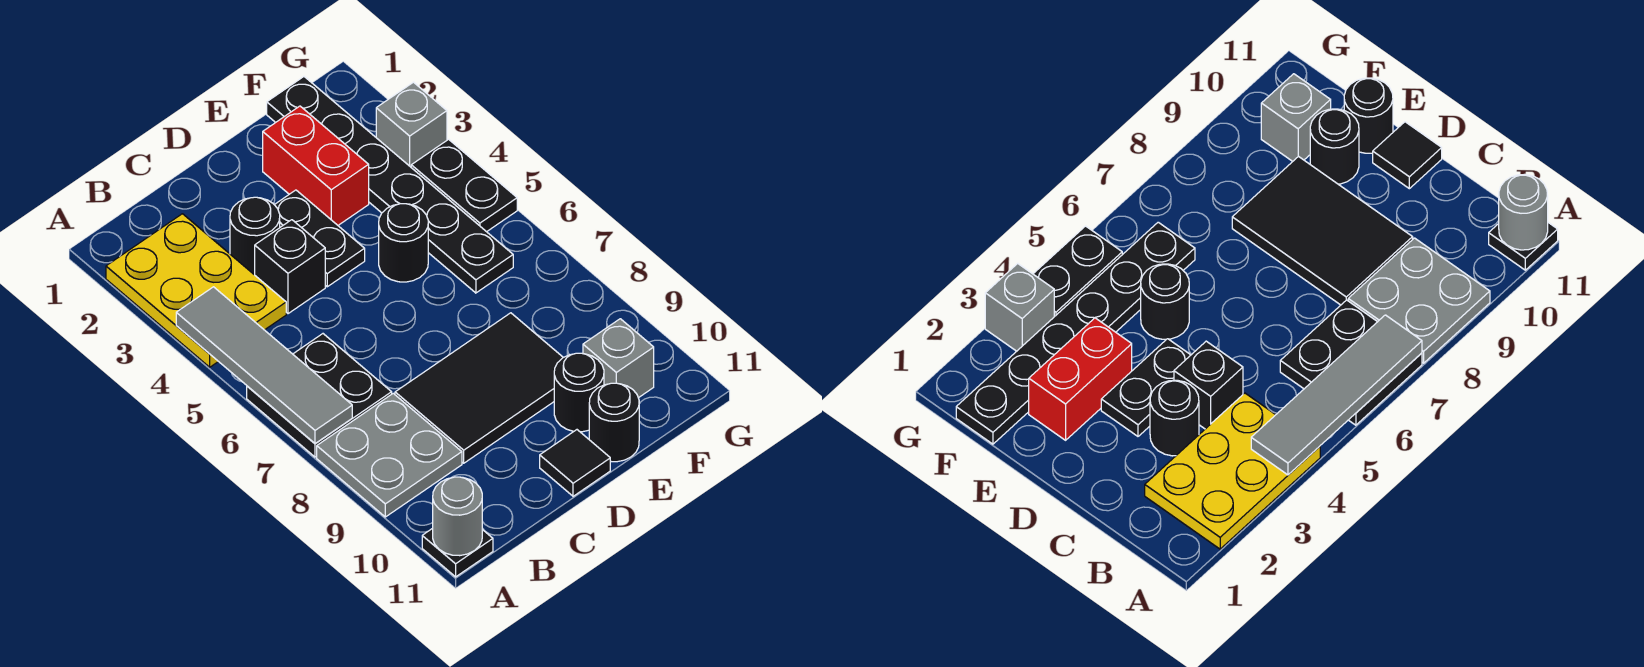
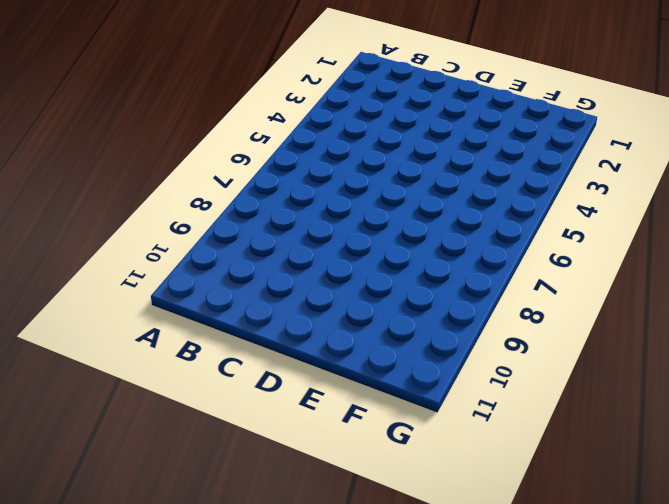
none -> yellow plate A2:B4 level 1
none -> black plate A6:B7 level 1
none -> grey plate A8:B9 level 1

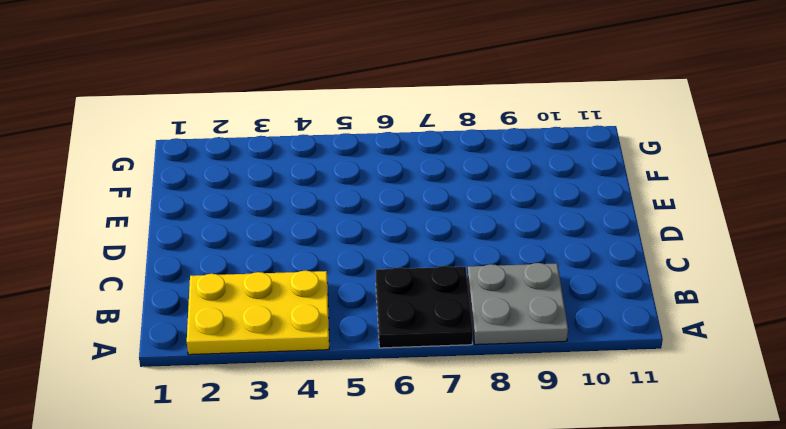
none -> black plate A11 level 1
none -> black round brick C3 level 1
none -> black brick C4 level 1

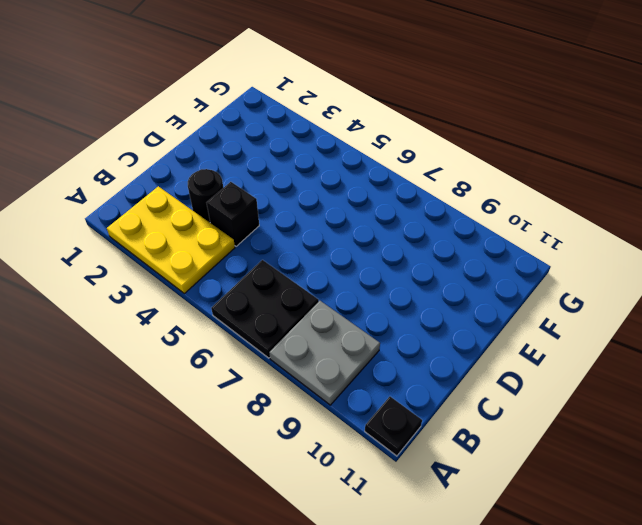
none -> black tile C8:E9 level 1
none -> black plate D3:D4 level 1
none -> black tile D11 level 1

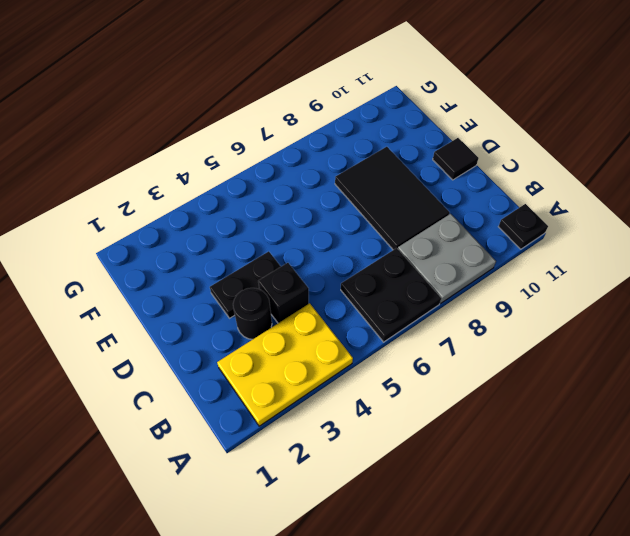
none -> red brick E2:E3 level 1
none -> black round brick E5 level 1
none -> black round brick E10 level 1

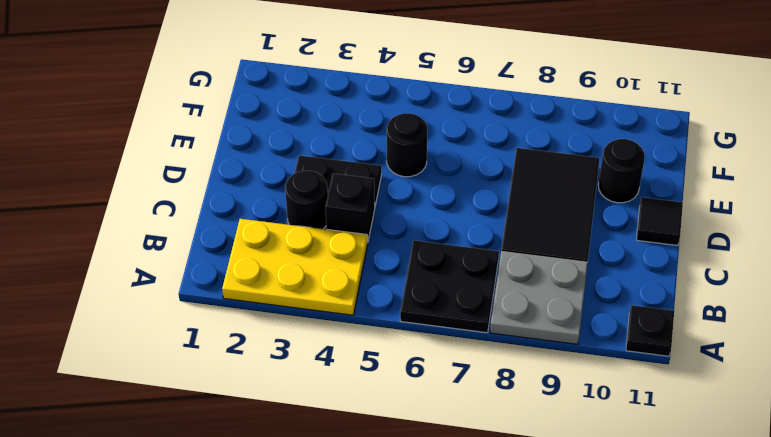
none -> red brick E2:E3 level 1
none -> black round brick E11 level 1
none -> black plate F1:F6 level 1

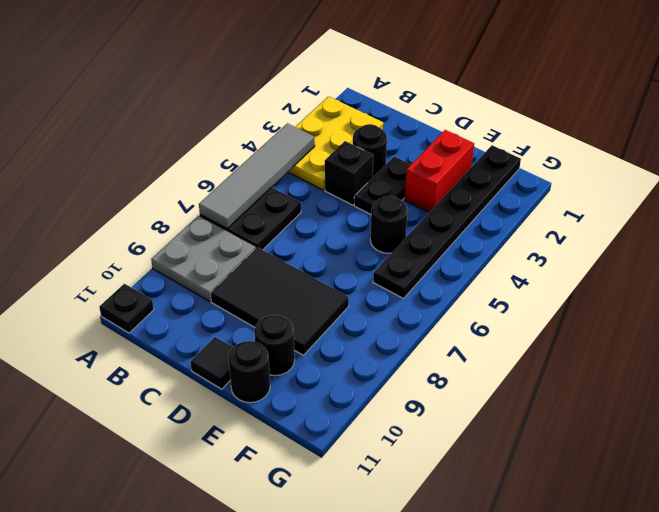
none -> grey brick F10 level 1
none -> grey brick G3 level 1
none -> black plate G4:G5 level 1

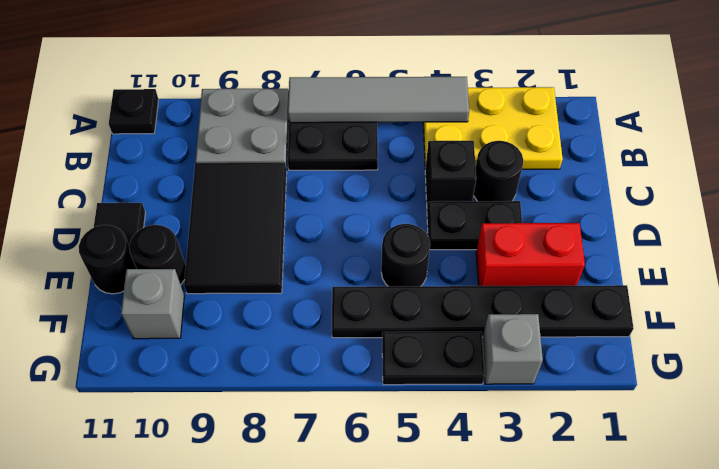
none -> grey round brick A11 level 2

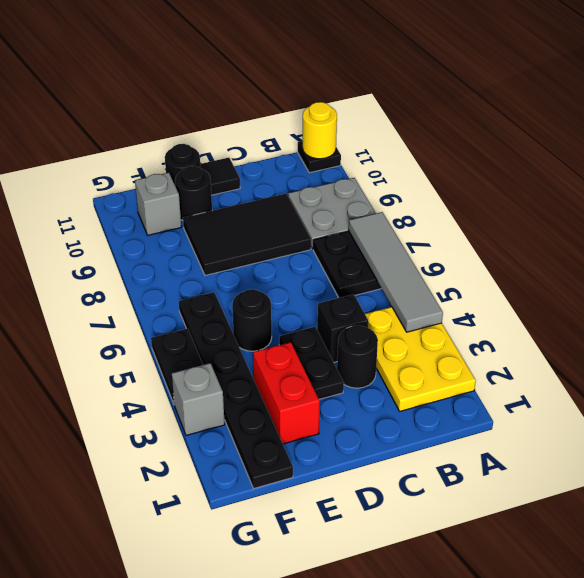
yellow round brick A11 level 2 -> grey round brick A11 level 2

